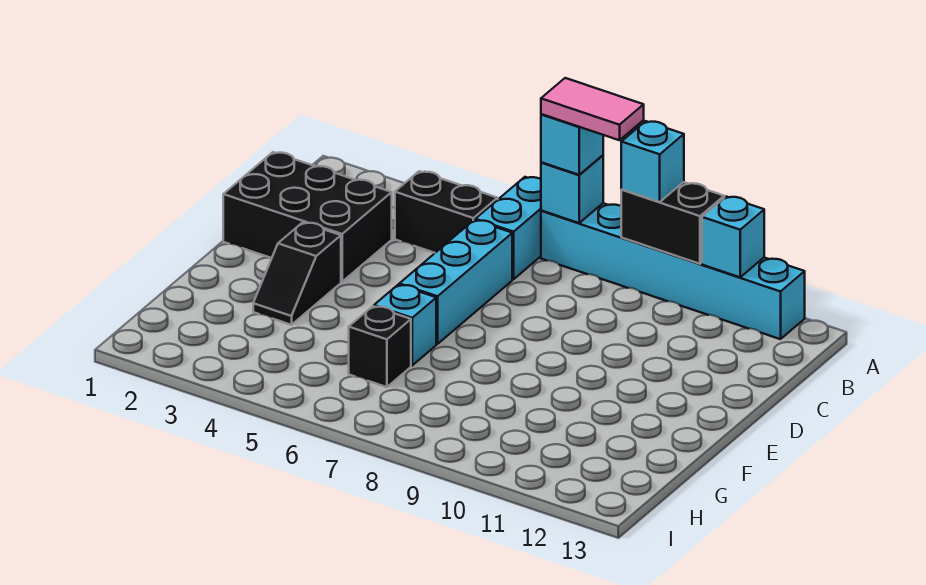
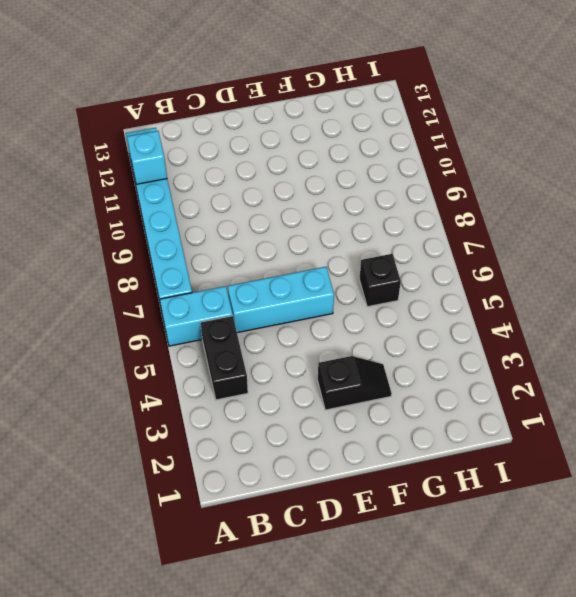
none -> black brick C1:D3 level 1
none -> cyan brick F6 level 1
none -> cyan brick A7 level 2

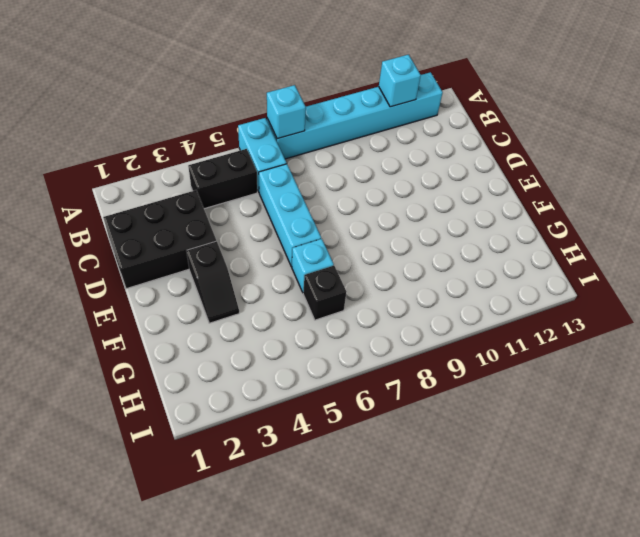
none -> black brick A9:A10 level 2
none -> cyan brick A7 level 3
none -> cyan brick A9 level 3

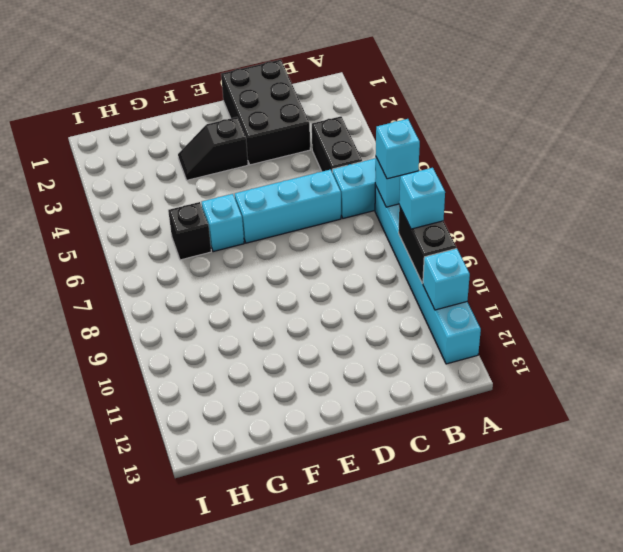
none -> pink tile A7:A8 level 4

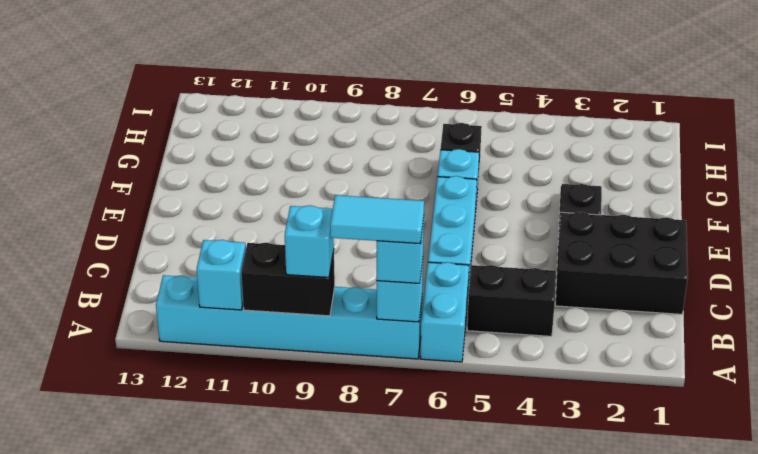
cyan tile A7:A8 level 4 -> pink tile A7:A8 level 4

